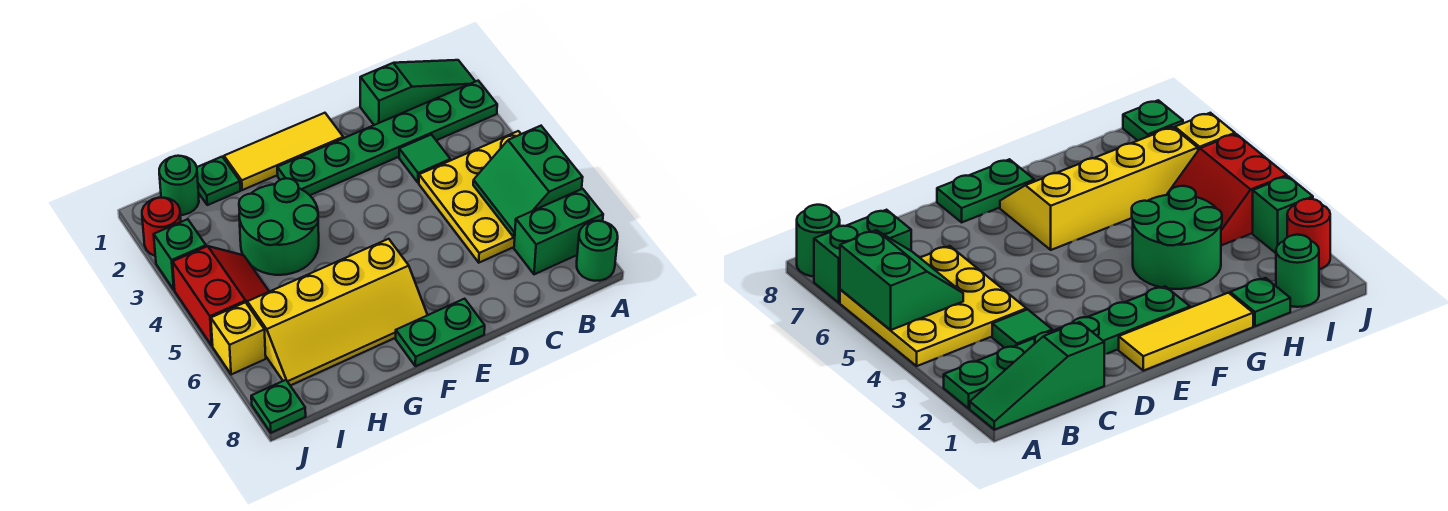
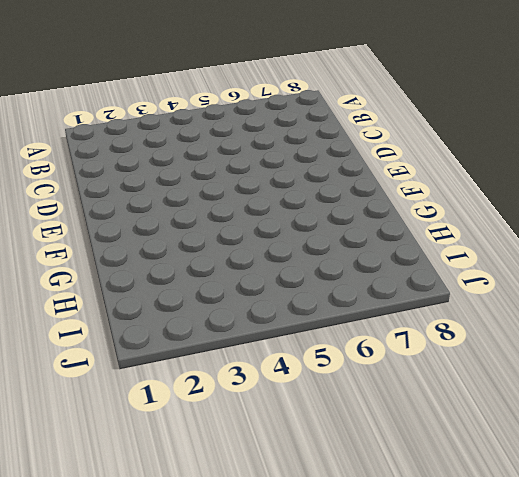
none -> green slope A1:C1 level 1 top C
none -> green plate A2:F2 level 1
none -> yellow plate A4:C6 level 1

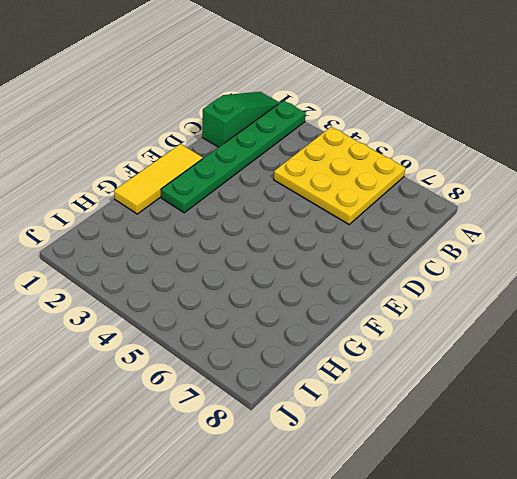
none -> green brick A7:B7 level 1
none -> green round brick A8 level 1
none -> green tile C3 level 1

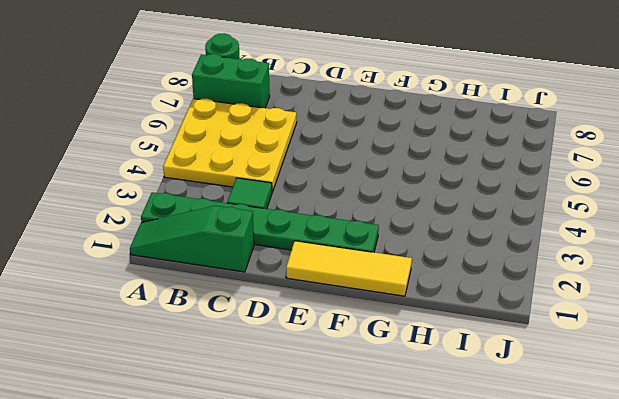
none -> green plate E8:F8 level 1
none -> yellow slope F6:I7 level 1 top 6
none -> green round brick G3:H4 level 1

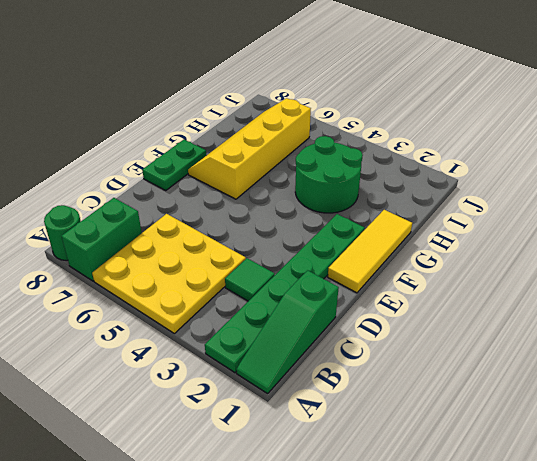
none -> green plate H1 level 1
none -> green round brick I1 level 1
none -> red slope I4:J5 level 1 top J

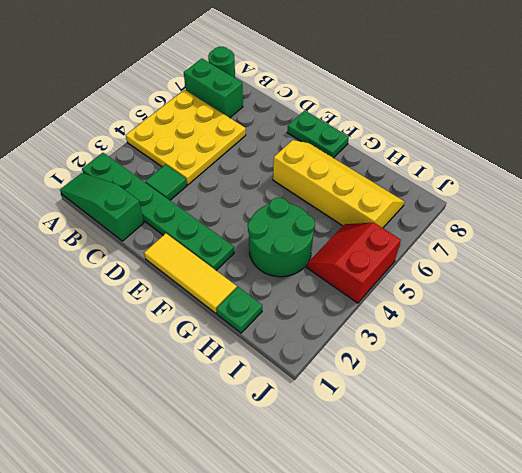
none -> green round brick I1 level 1
none -> red round brick J2 level 1
none -> green brick J3 level 1

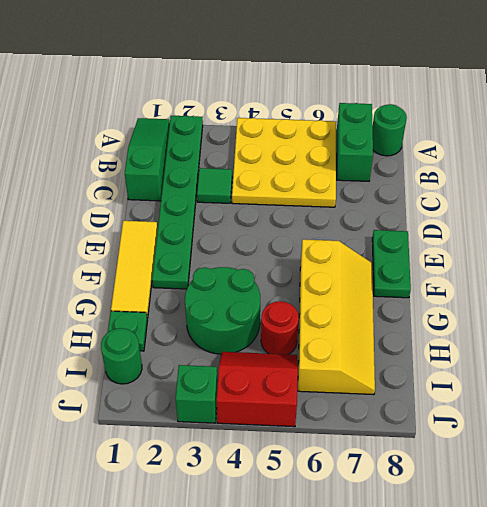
red round brick H5 level 1 -> red round brick J2 level 1
none -> yellow brick J6 level 1
none -> green plate J8 level 1
none -> green slope A5:B6 level 2 top A

